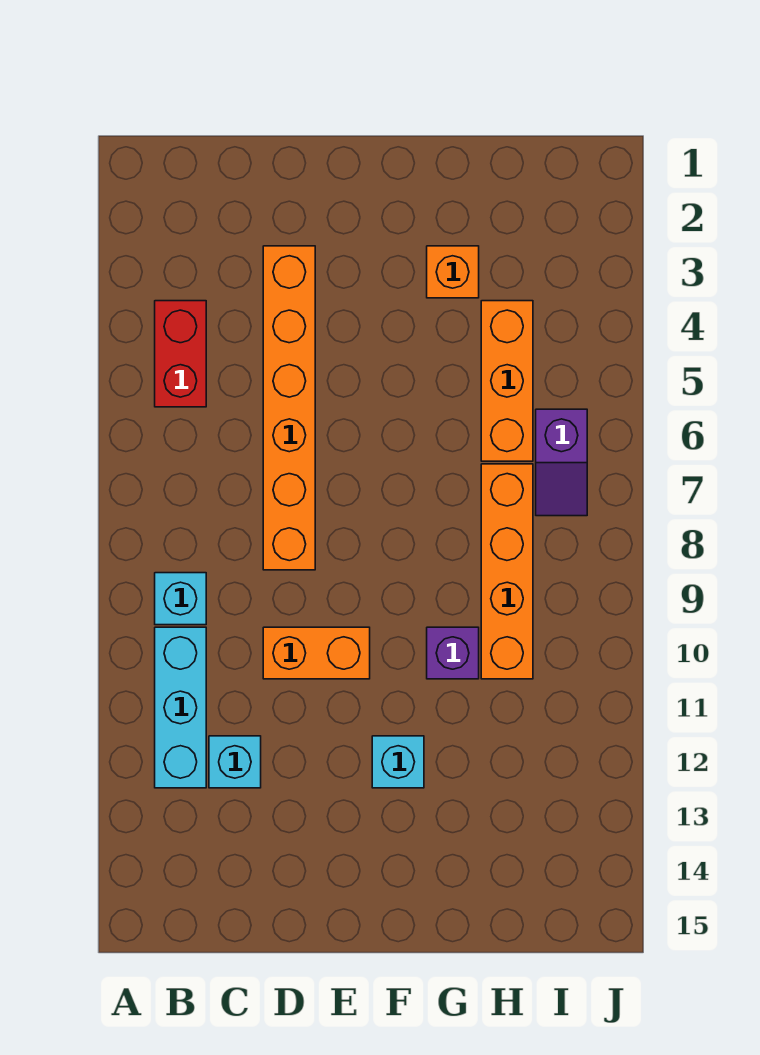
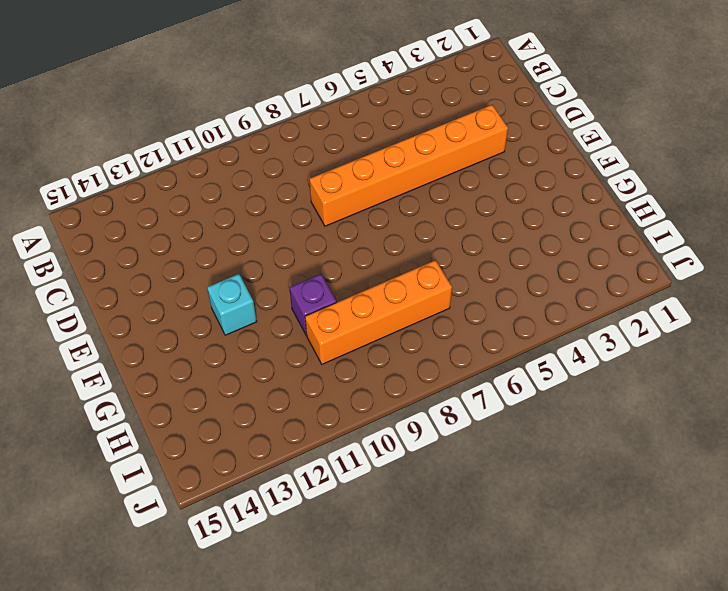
none -> red brick B4:B5 level 1
none -> cyan brick B9 level 1
none -> cyan brick B10:B12 level 1

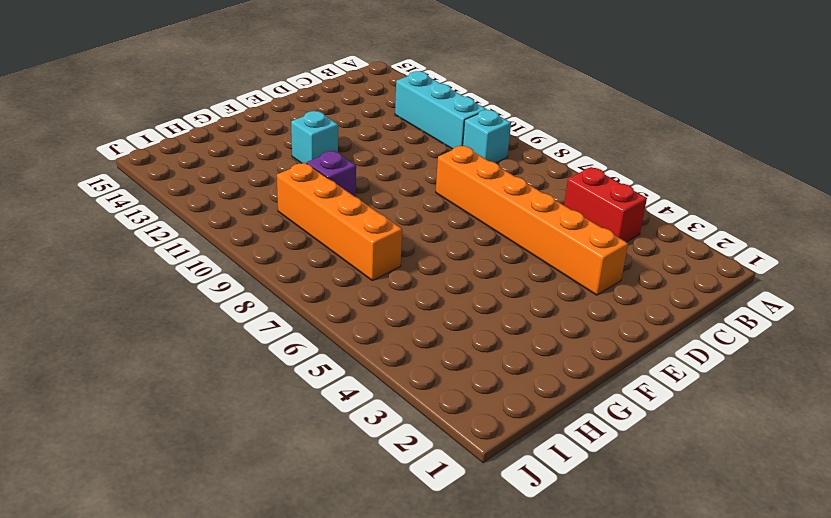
none -> cyan brick C12 level 1
none -> orange brick D10:E10 level 1
none -> orange brick G3 level 1

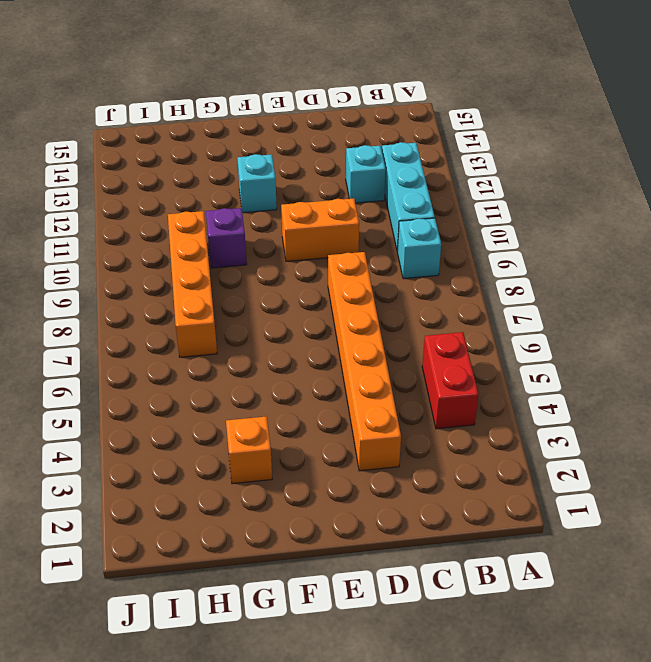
none -> orange brick H4:H6 level 1
none -> purple slope I6:I7 level 1 top 6

